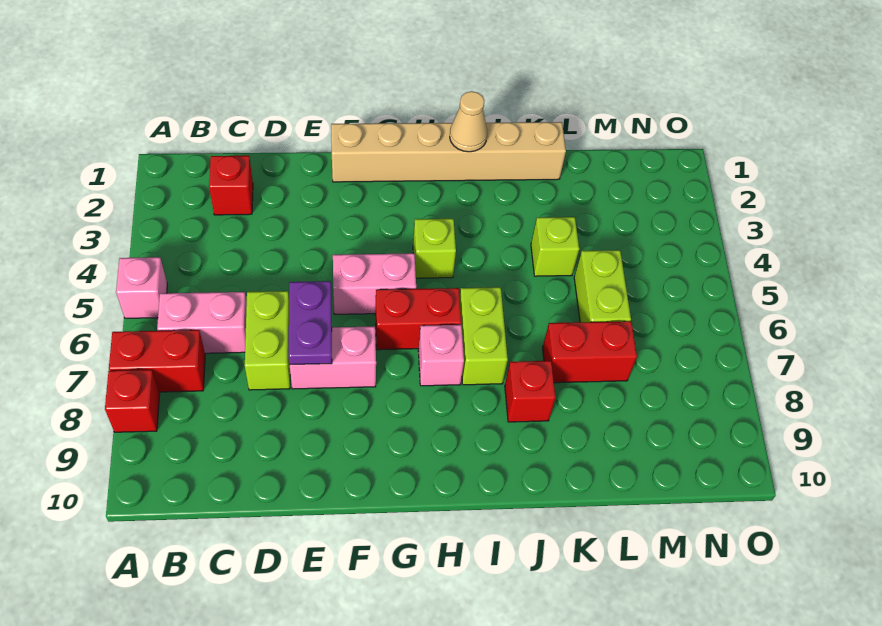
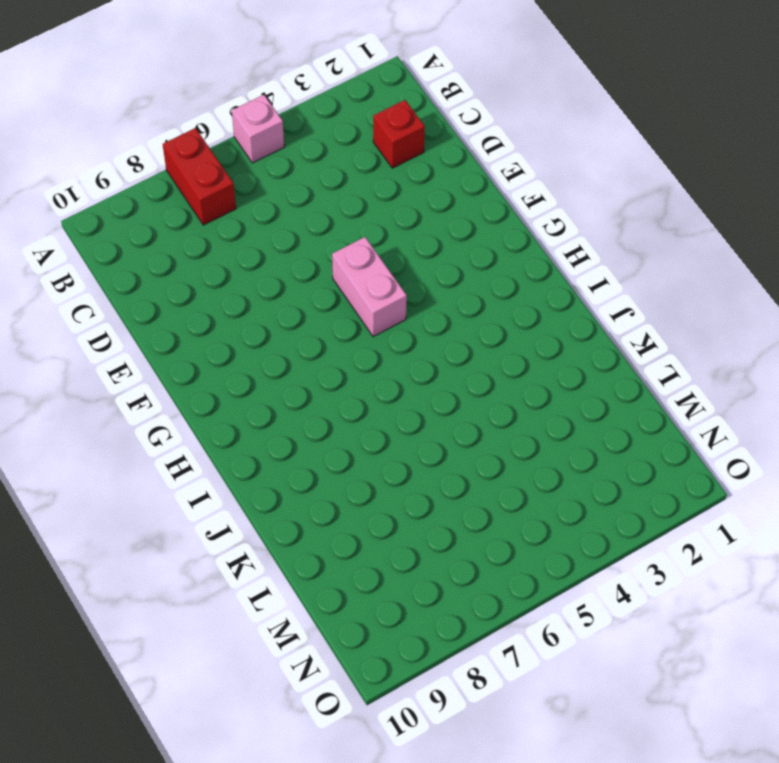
none -> red brick A8 level 1
none -> pink brick B6:C6 level 1
none -> lime brick D6:D7 level 1

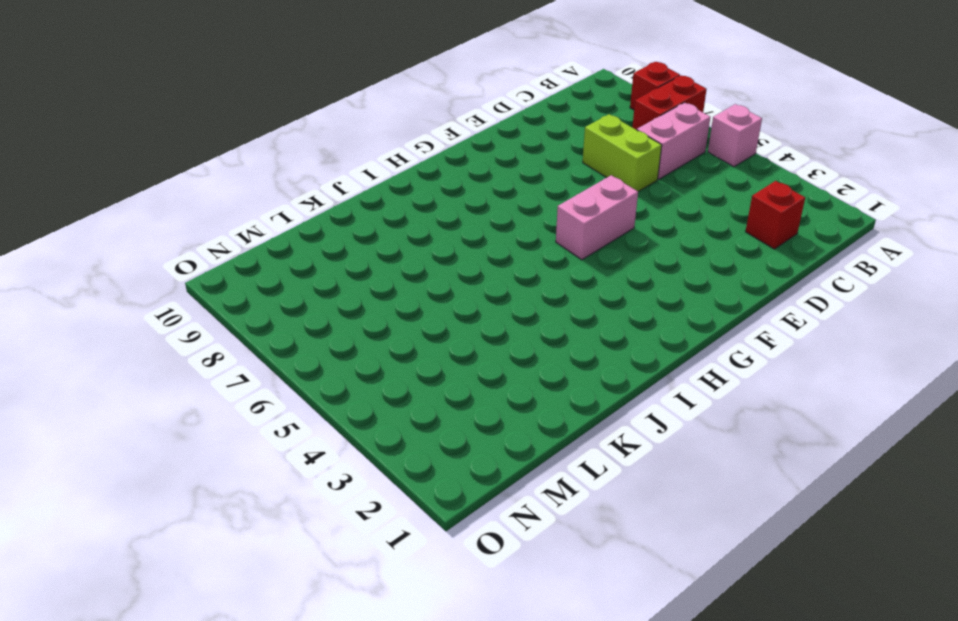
none -> pink brick E7:F7 level 1
none -> tan brick F1:K1 level 1
none -> red brick G6:H6 level 1

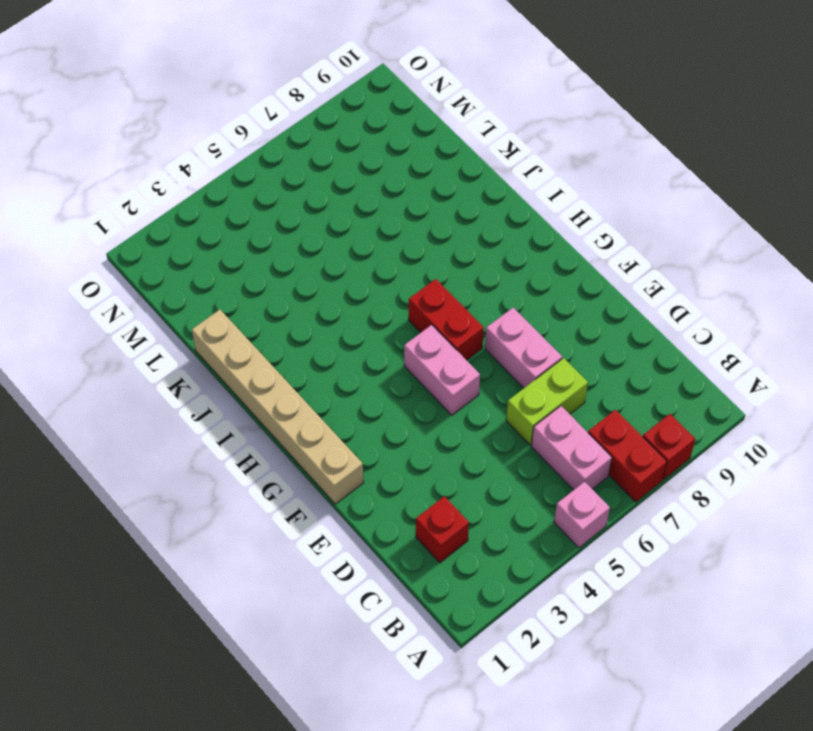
none -> lime brick H4 level 1
none -> pink brick H7 level 1
none -> lime brick I6:I7 level 1

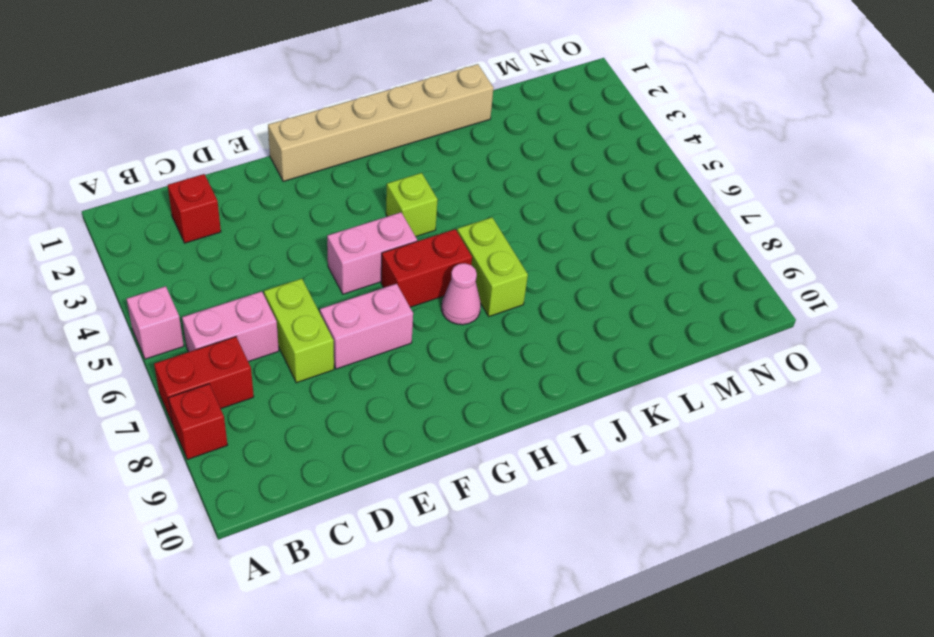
pink cone H7 level 1 -> pink brick H7 level 1
none -> red brick J8 level 1
none -> lime brick K4 level 1
none -> red brick K7:L7 level 1

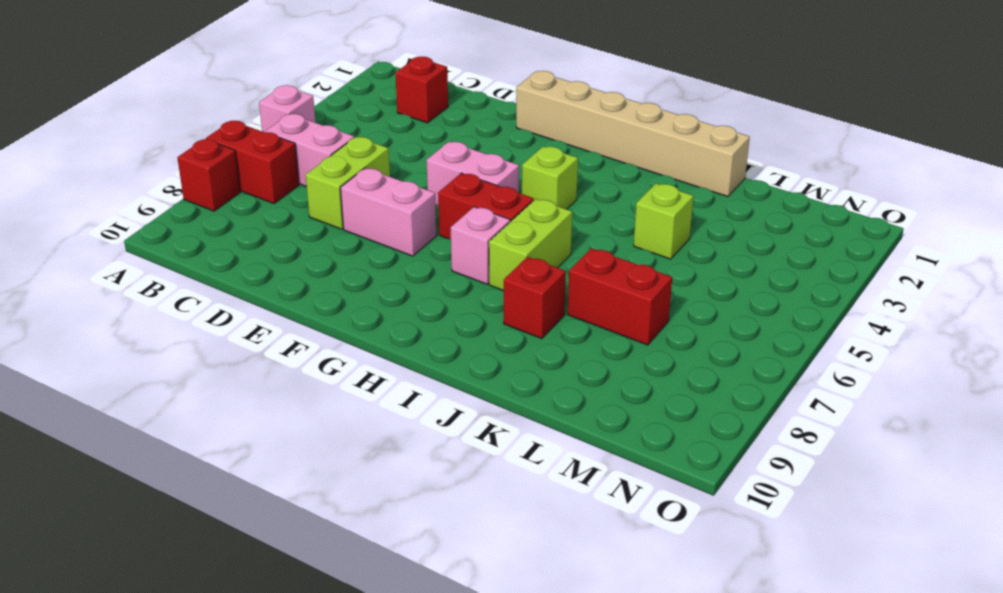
none -> lime brick L5:L6 level 1
none -> purple plate E6:E7 level 2
none -> tan cone I1 level 2

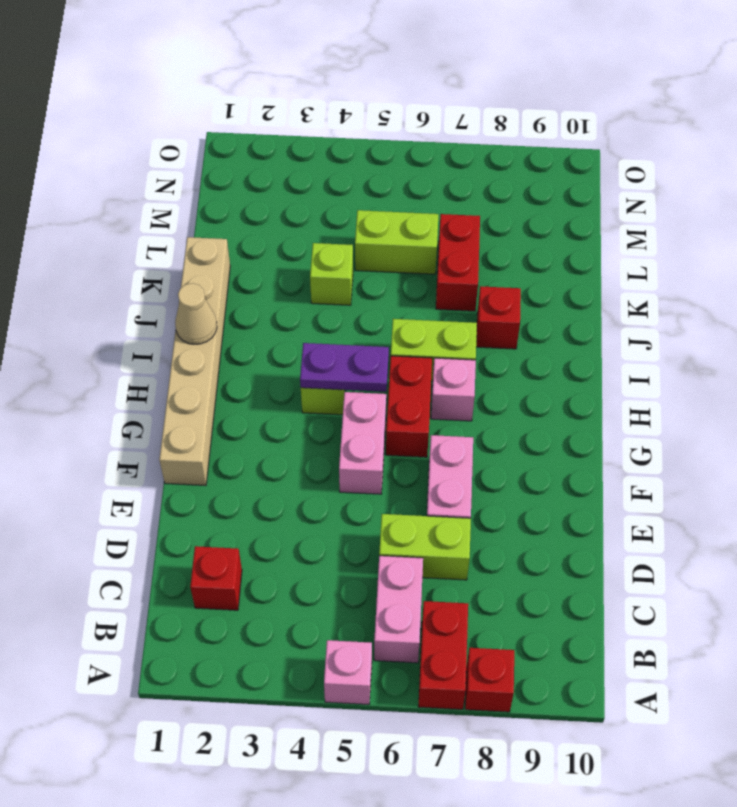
purple plate H4:H5 level 2 -> purple plate E6:E7 level 2

